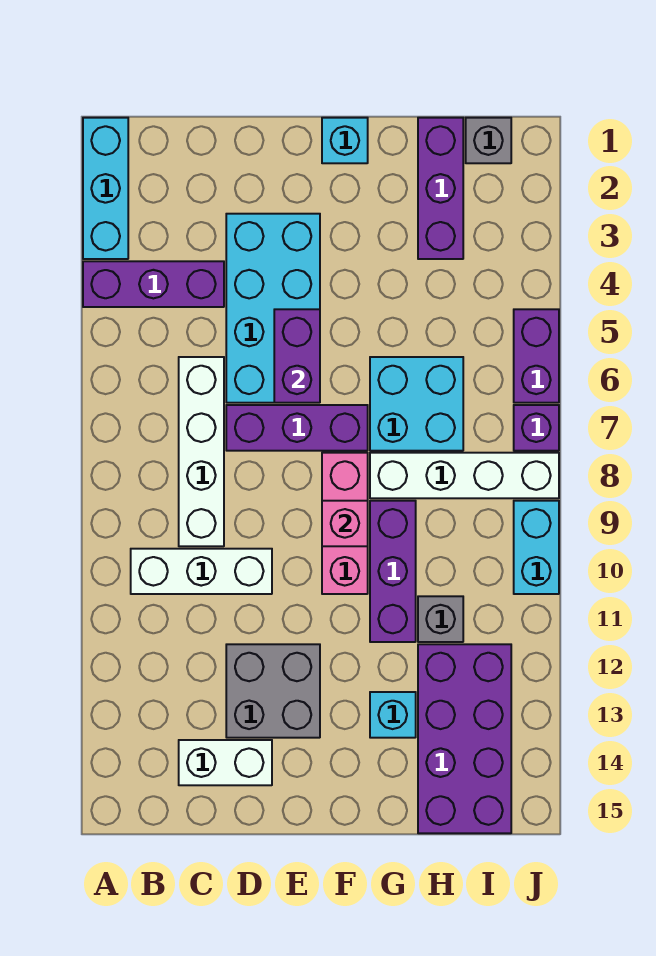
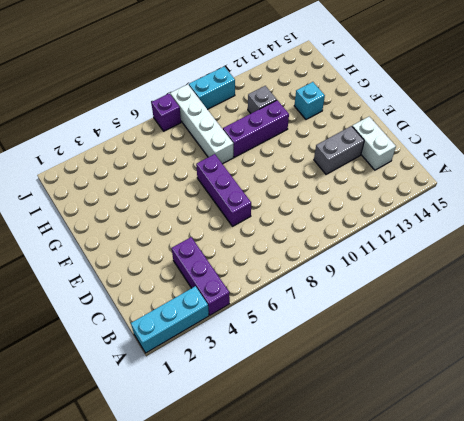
grey brick D12:D13 level 1 -> grey brick D12:E13 level 1
none -> white brick B10:D10 level 1
none -> white brick C6:C9 level 1
none -> cyan brick D3:E6 level 1

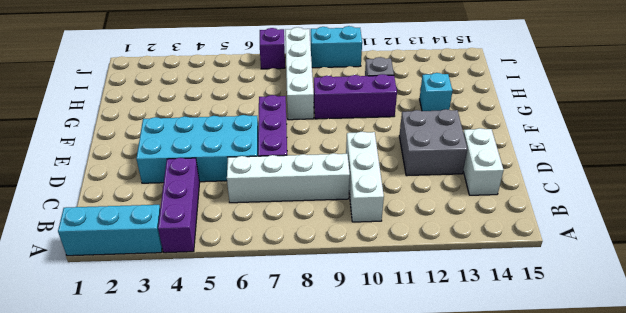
none -> cyan brick F1 level 1
none -> pink brick F8:F10 level 1
none -> cyan brick G6:H7 level 1

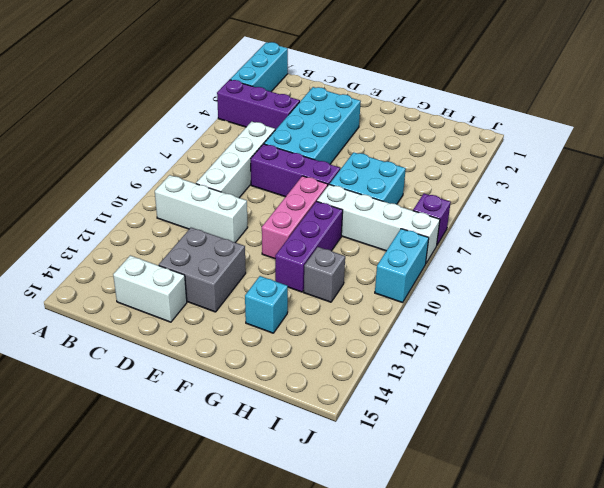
none -> cyan brick F1 level 1
none -> purple brick H1:H3 level 1
none -> purple brick H12:I15 level 1

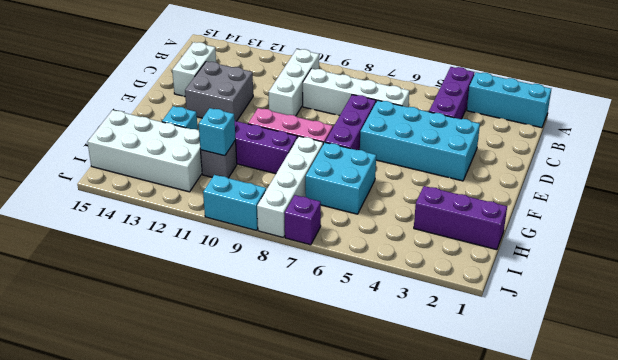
cyan brick H11 level 2 -> cyan brick F1 level 1
white brick H12:I15 level 1 -> purple brick H12:I15 level 1
none -> grey brick I1 level 1
none -> purple brick J5:J6 level 1
none -> purple brick E5:E6 level 2

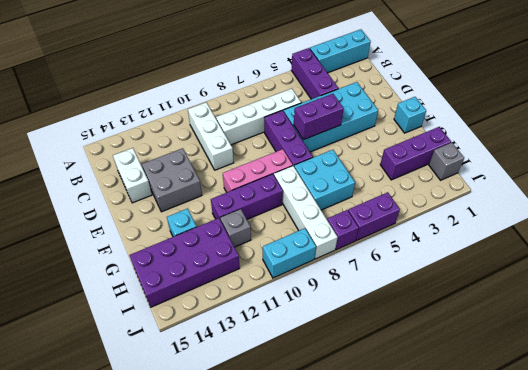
none -> pink brick F9 level 2

